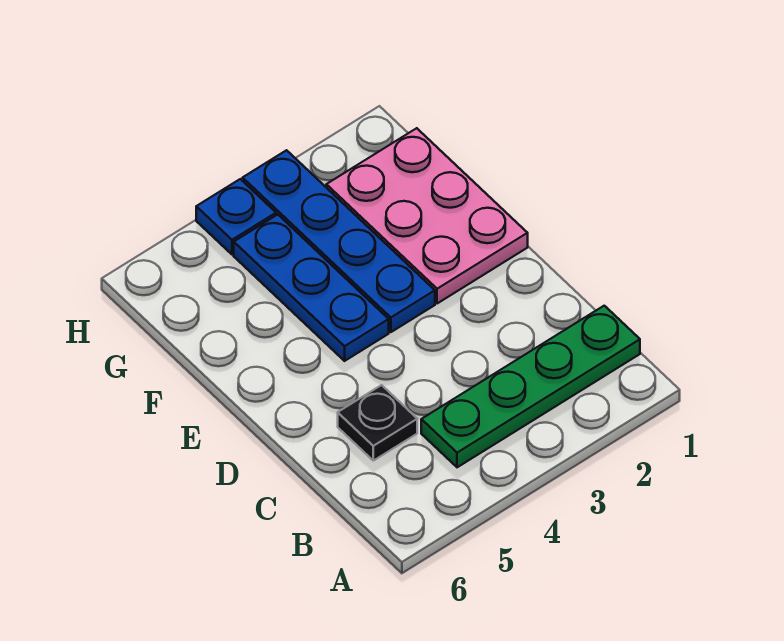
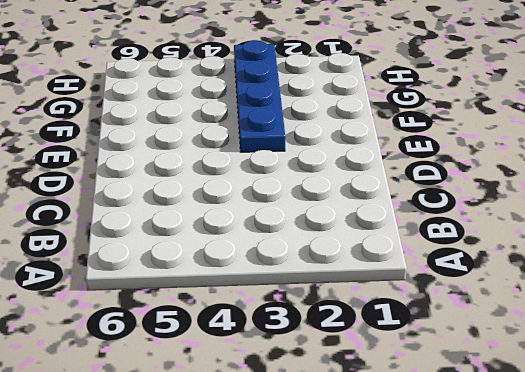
none -> green plate B1:B4 level 1
none -> black plate C5 level 1

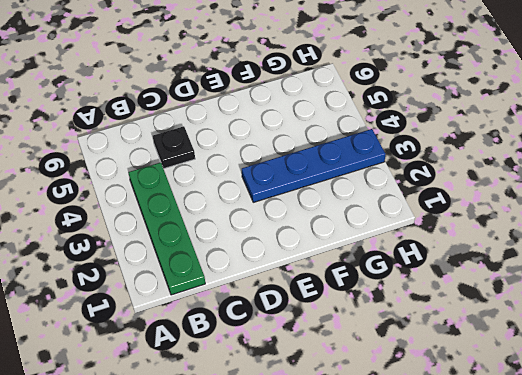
none -> pink plate E1:G2 level 1
none -> blue plate E4:G4 level 1

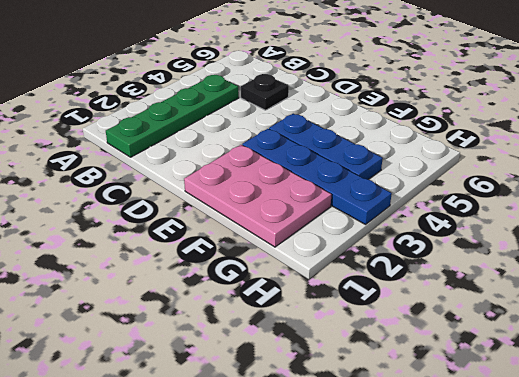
none -> blue plate H4 level 1

